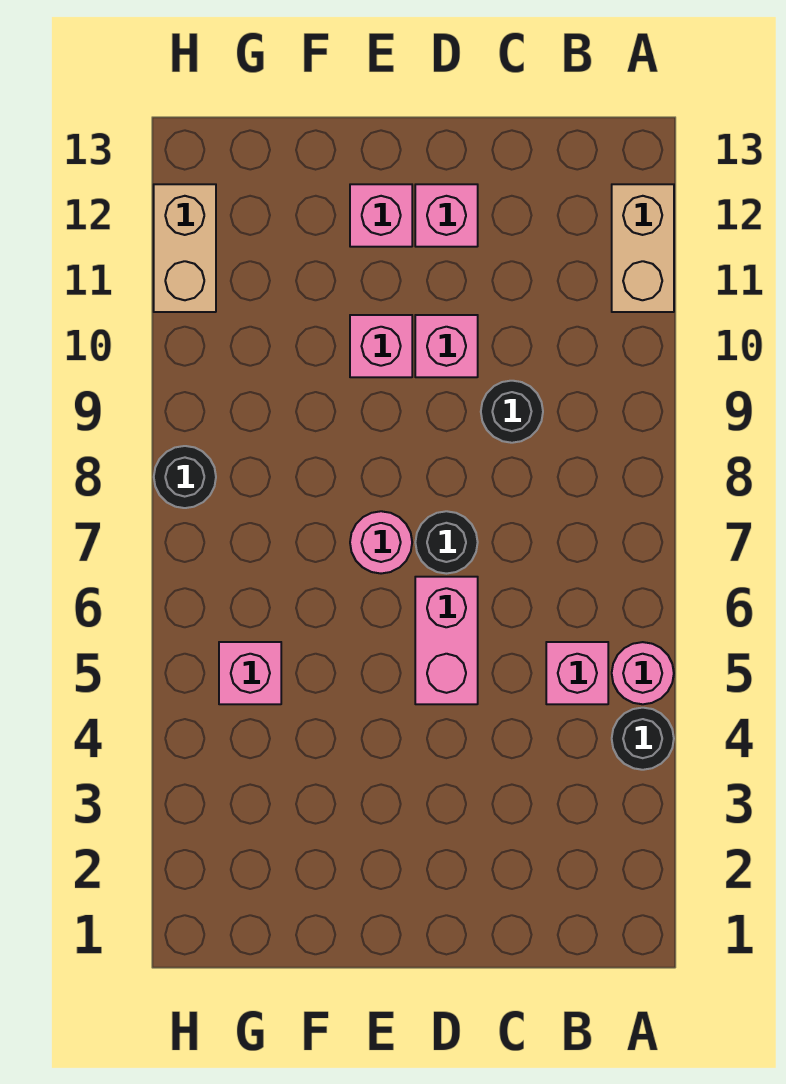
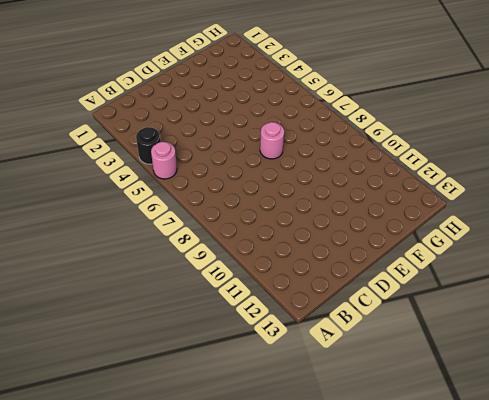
none -> tan brick A11:A12 level 1
none -> pink brick B5 level 1
none -> black round brick C9 level 1

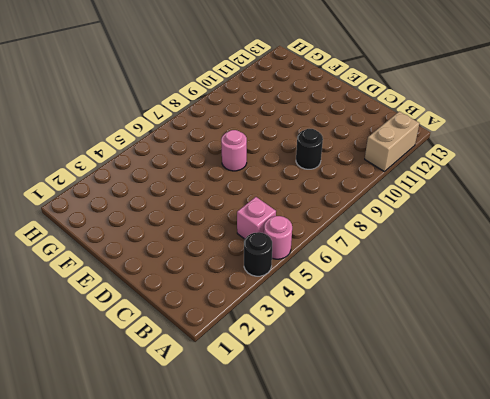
none -> pink brick D5:D6 level 1
none -> black round brick D7 level 1
none -> pink brick D10 level 1

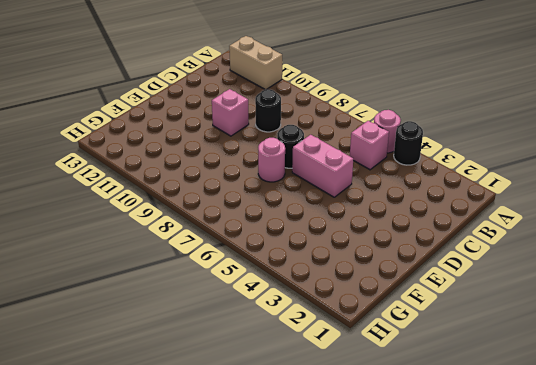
none -> pink brick D12 level 1
none -> pink brick E10 level 1
none -> pink brick E12 level 1

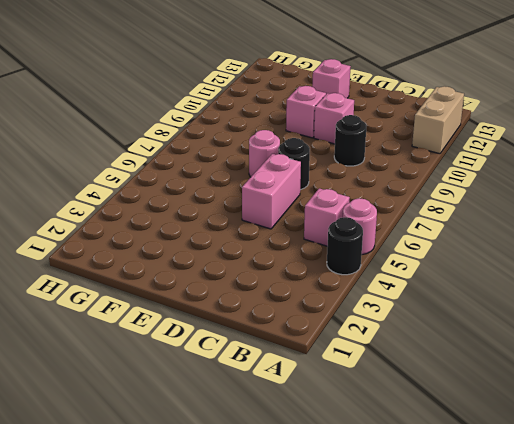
none -> pink brick D12 level 1
none -> pink brick G5 level 1
none -> black round brick H8 level 1

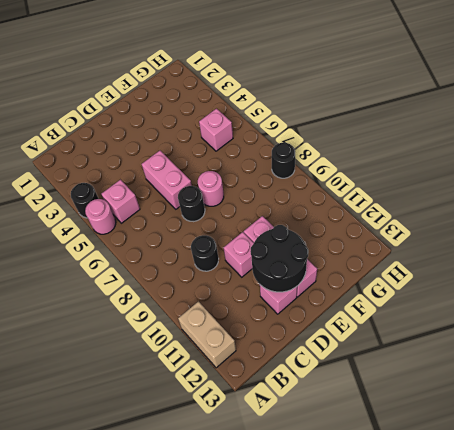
black round brick D11:E12 level 2 -> none
none -> tan brick H11:H12 level 1

